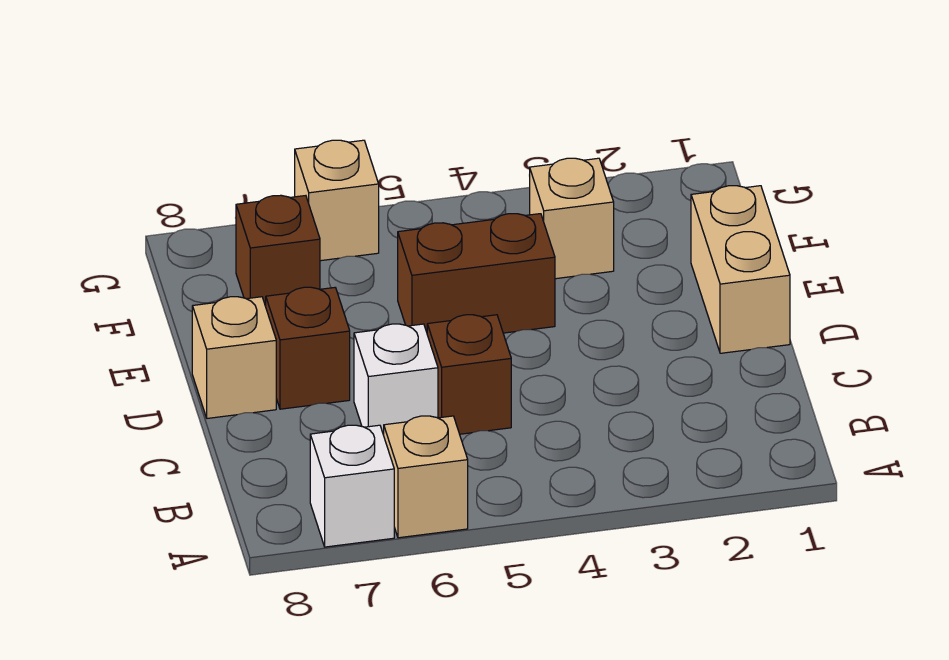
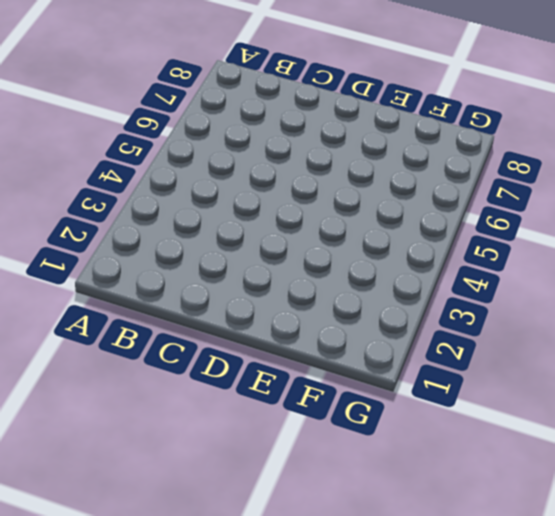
none -> tan brick A6 level 1
none -> white brick A7 level 1

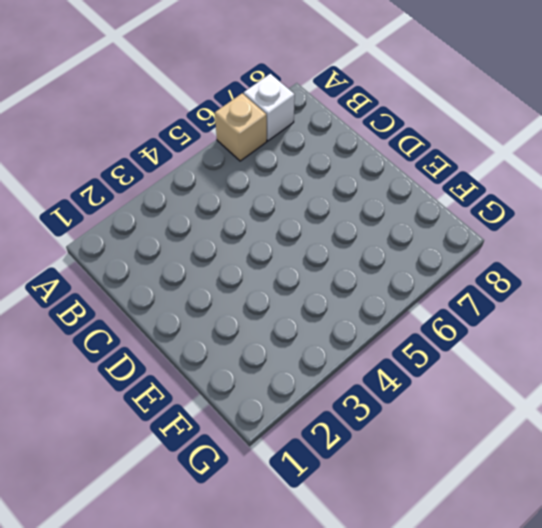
none -> brown brick C5 level 1
none -> white brick C6 level 1

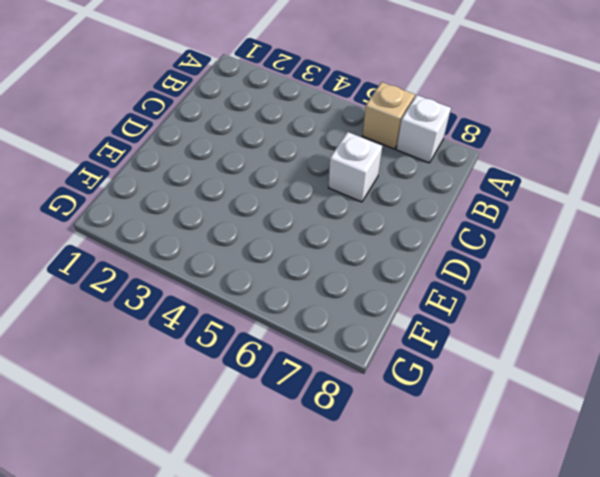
none -> brown brick C5 level 1
none -> tan brick D1:E1 level 1

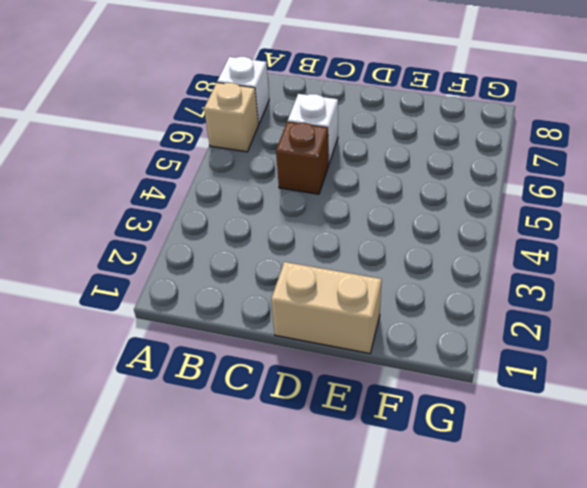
none -> brown brick D7 level 1
none -> tan brick D8 level 1

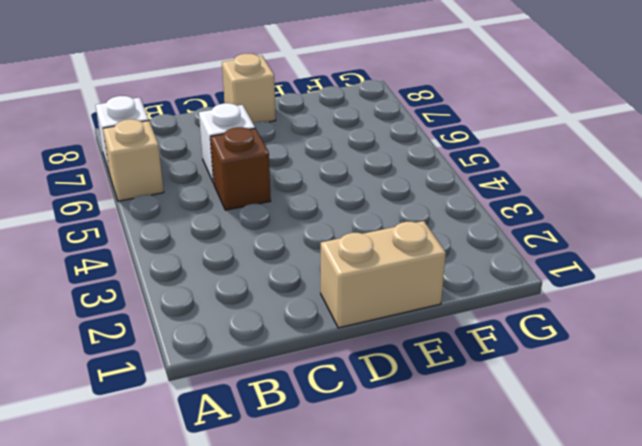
none -> brown brick D7 level 1
none -> brown brick E4:E5 level 1

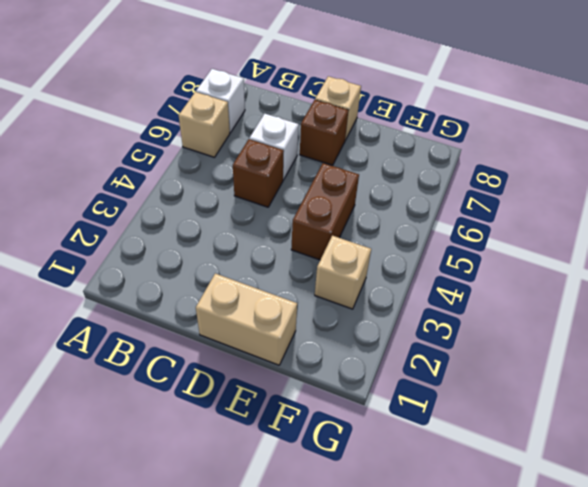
none -> brown brick F7 level 1
none -> tan brick G6 level 1

